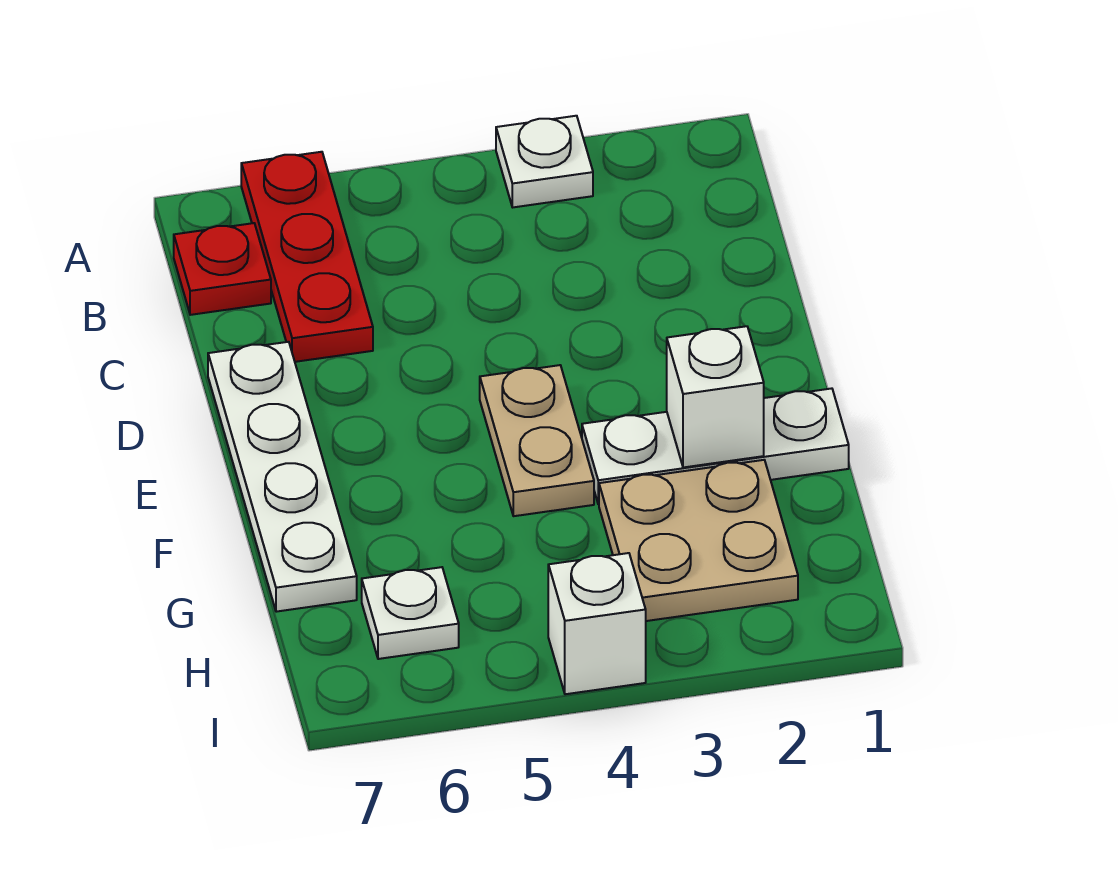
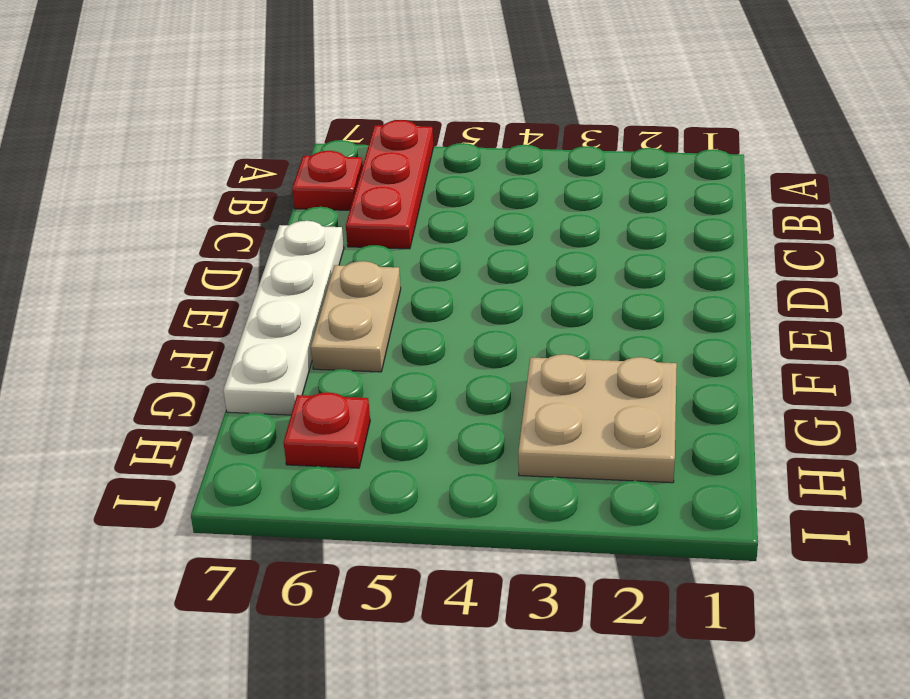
tan plate E6:F6 level 1 -> tan plate E4:F4 level 1
red plate H6 level 1 -> white plate H6 level 1
none -> white plate A3 level 1
none -> white plate F1:F3 level 1

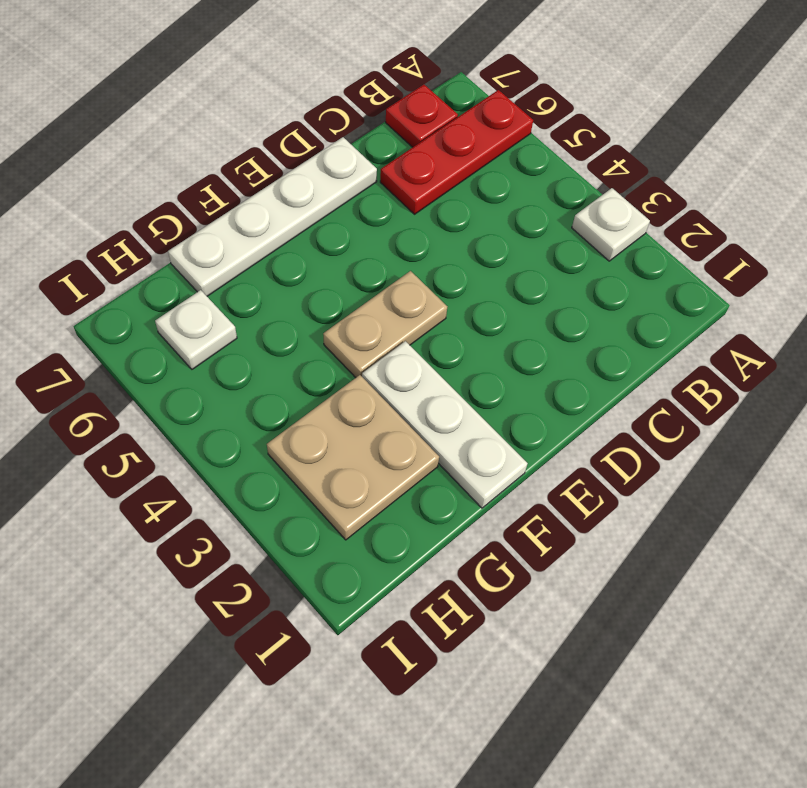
none -> white brick I4 level 1
none -> white brick F2 level 2

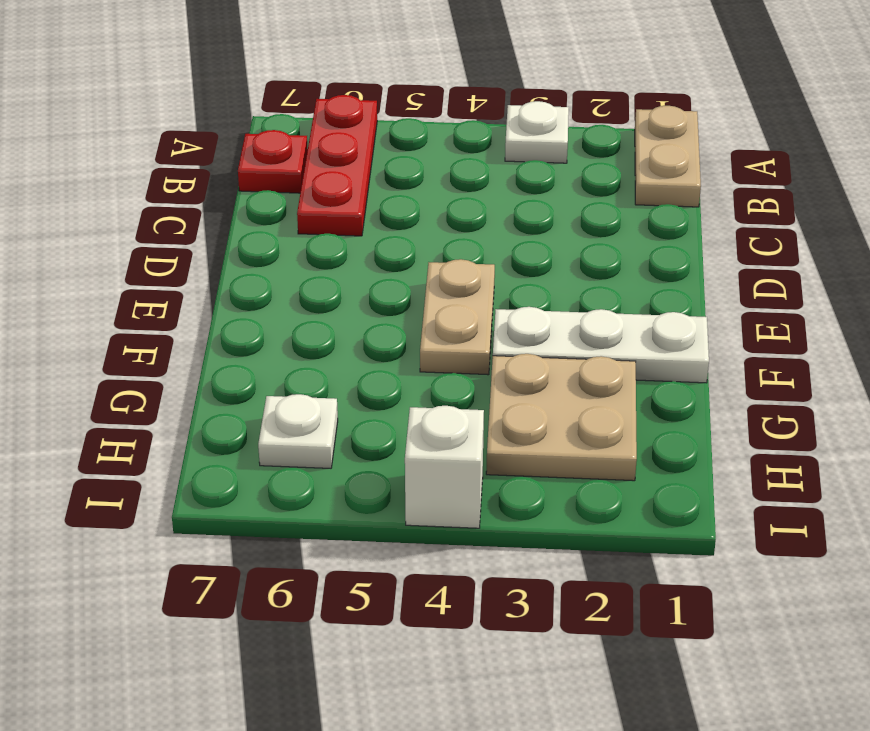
tan plate A1:B1 level 1 -> none
none -> white plate D7:G7 level 1
none -> white brick F2 level 2

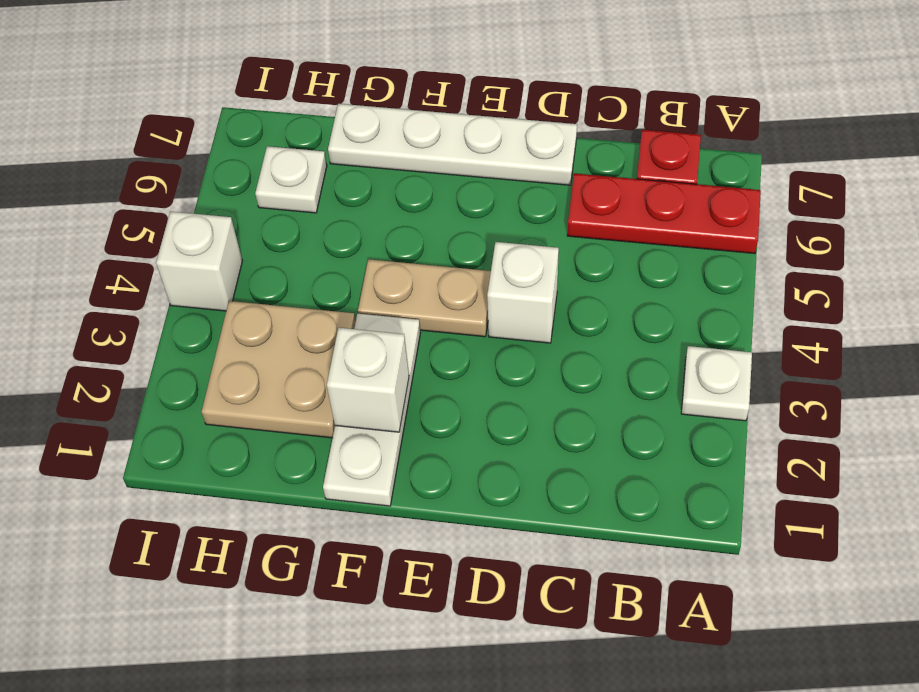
white brick D4 level 1 -> none

